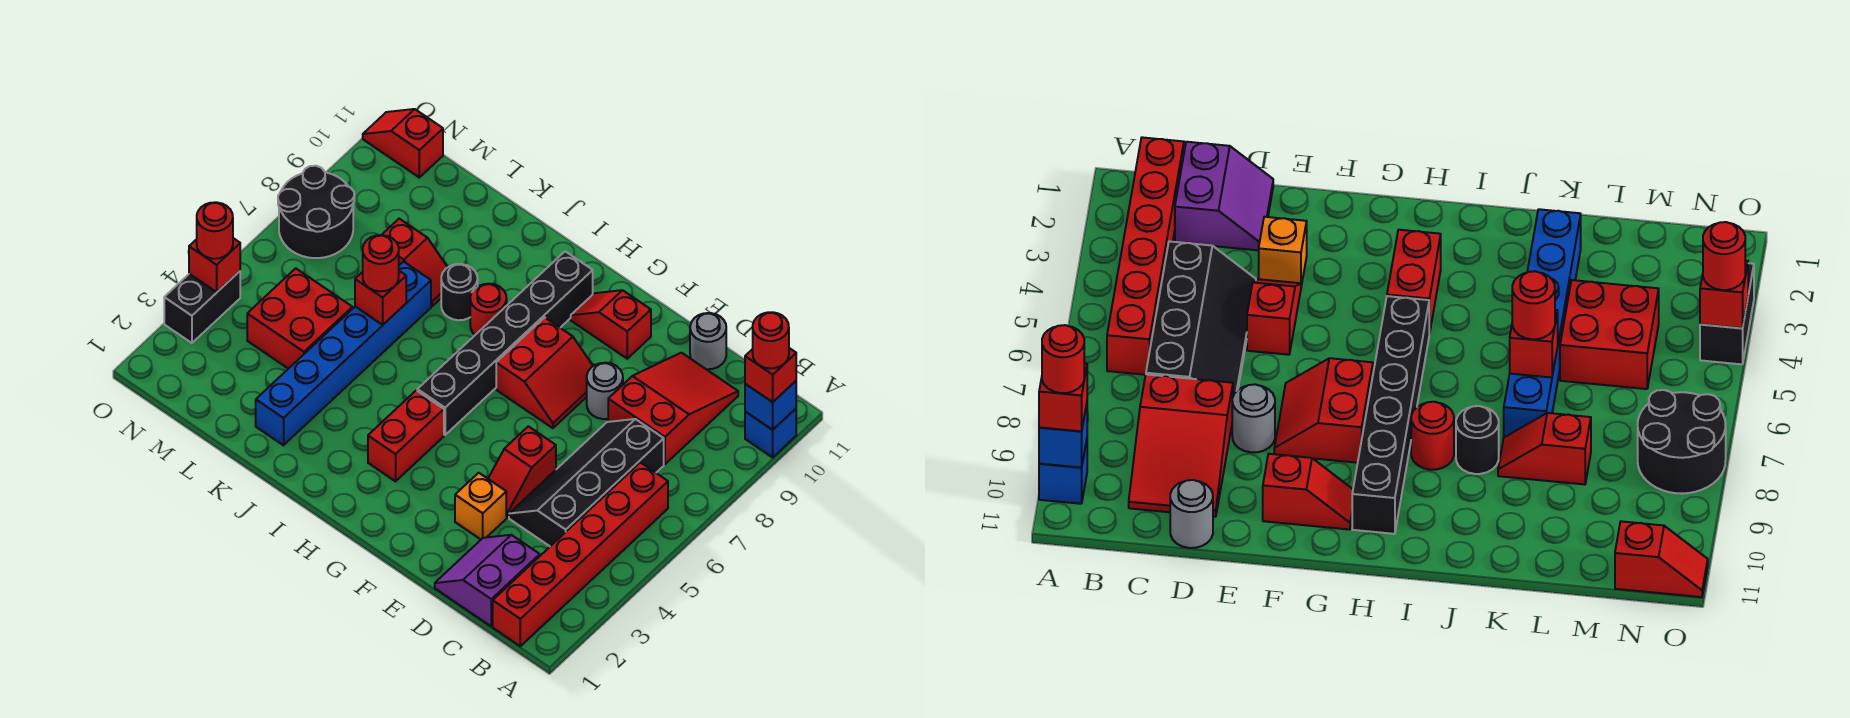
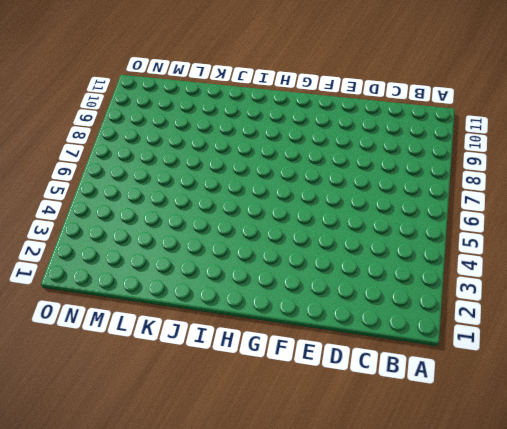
none -> blue brick A10 level 1
none -> red brick B1:B6 level 1
none -> purple slope C1:D2 level 1 top C

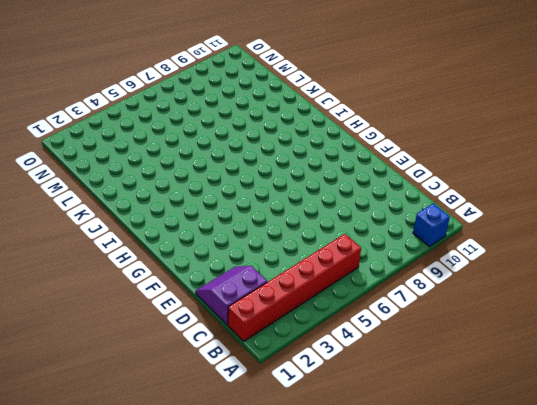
none -> black slope C4:D7 level 1 top C
none -> red slope C8:D10 level 1 top 8
none -> grey round brick D11 level 1

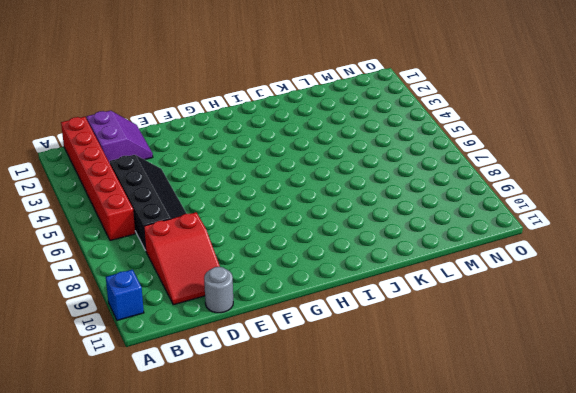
none -> orange brick E3 level 1
none -> red slope E4:E5 level 1 top 5
none -> grey round brick E8 level 1

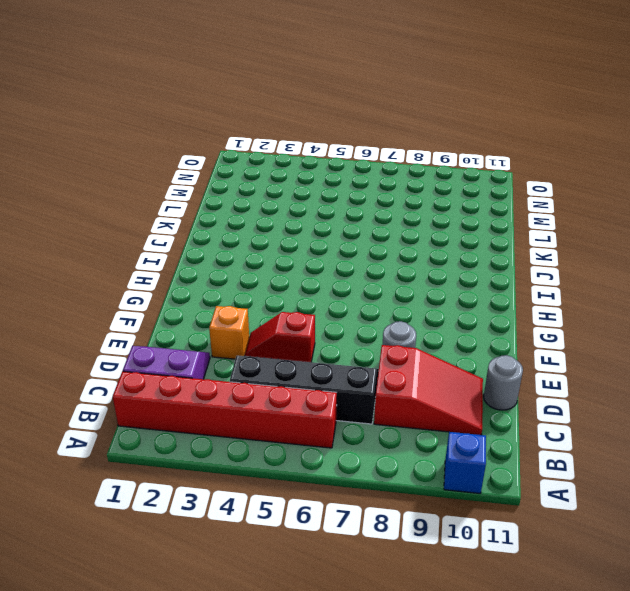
none -> red slope F7:G8 level 1 top G
none -> red slope F10:G10 level 1 top F
none -> red brick H3:H4 level 1

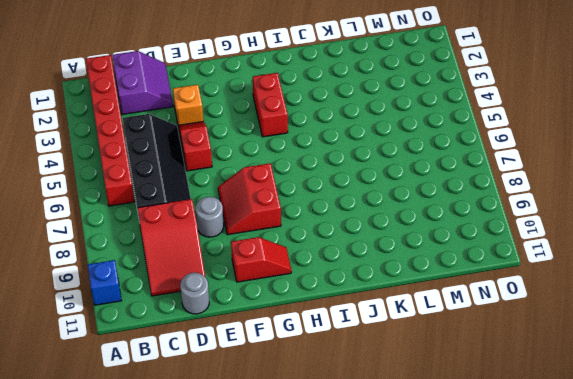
none -> black brick H5:H10 level 1
none -> red round brick I8 level 1
none -> black round brick J8 level 1

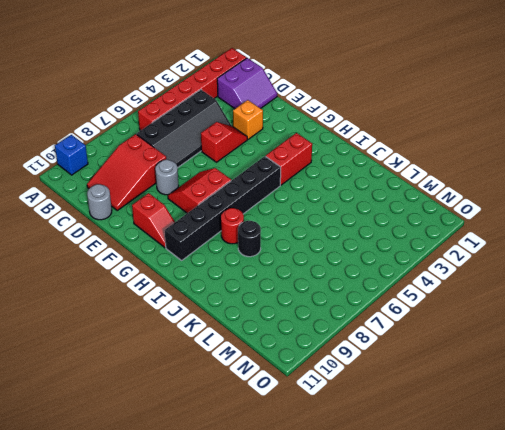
none -> blue brick K2:K7 level 1
none -> red slope K8:L8 level 1 top L
none -> red brick L4:M5 level 1

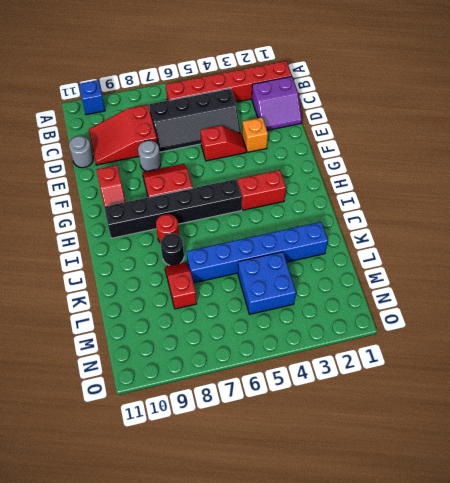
blue brick L4:M5 level 1 -> red brick L4:M5 level 1
none -> black round brick N7:O8 level 1
none -> red slope N11:O11 level 1 top N
none -> black brick O3:O4 level 1

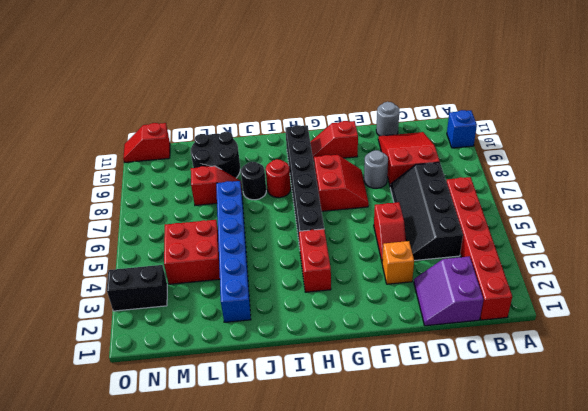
black round brick K9:L10 level 1 -> black round brick N7:O8 level 1
black brick N3:O3 level 1 -> black brick O3:O4 level 1
none -> blue brick A10 level 2
none -> red brick K6 level 2
none -> red brick O4 level 2

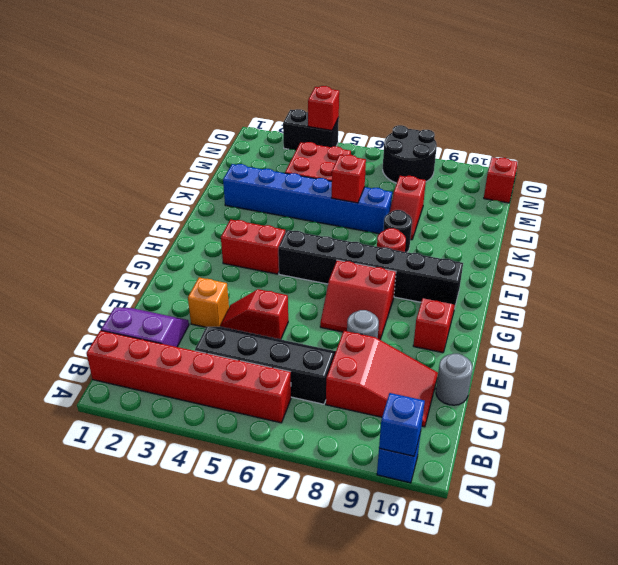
none -> red brick A10 level 3
none -> red round brick K6 level 3
none -> red round brick O4 level 3

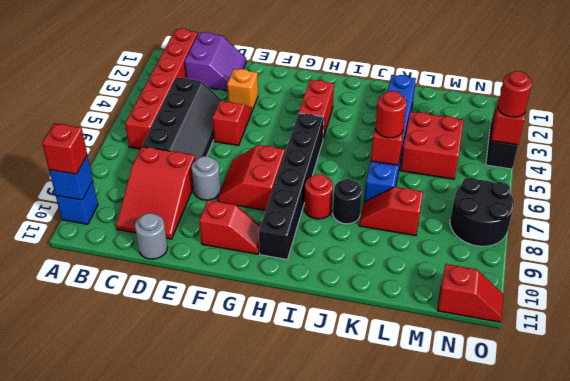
none -> red round brick A10 level 4

